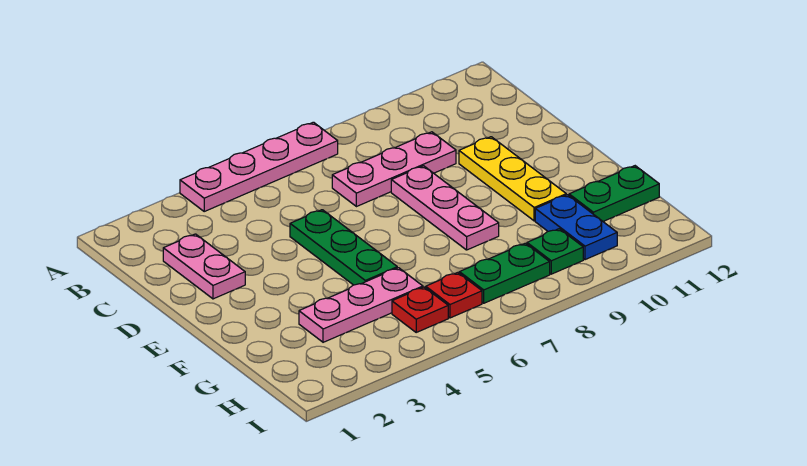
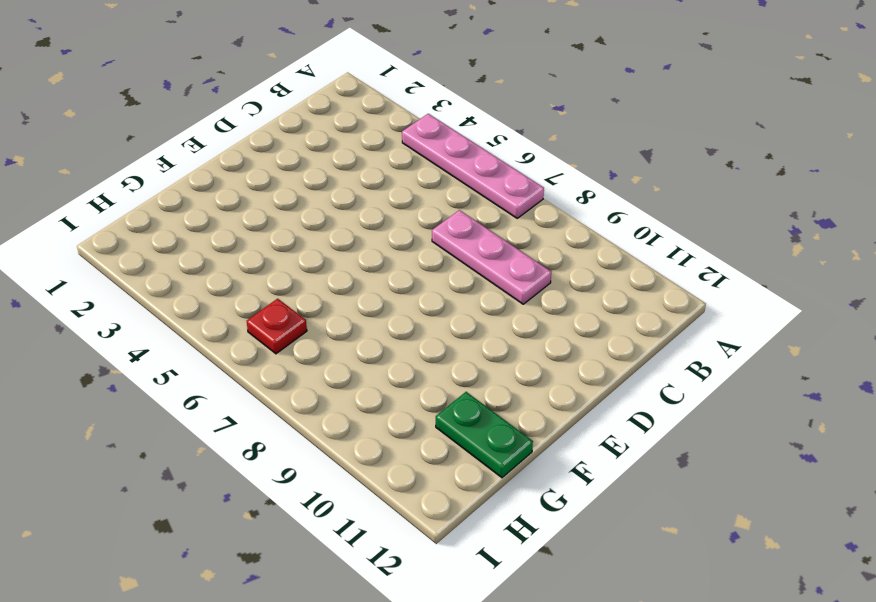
none -> pink plate C2:D2 level 1
none -> green plate D5:F5 level 1
none -> pink plate D8:F8 level 1

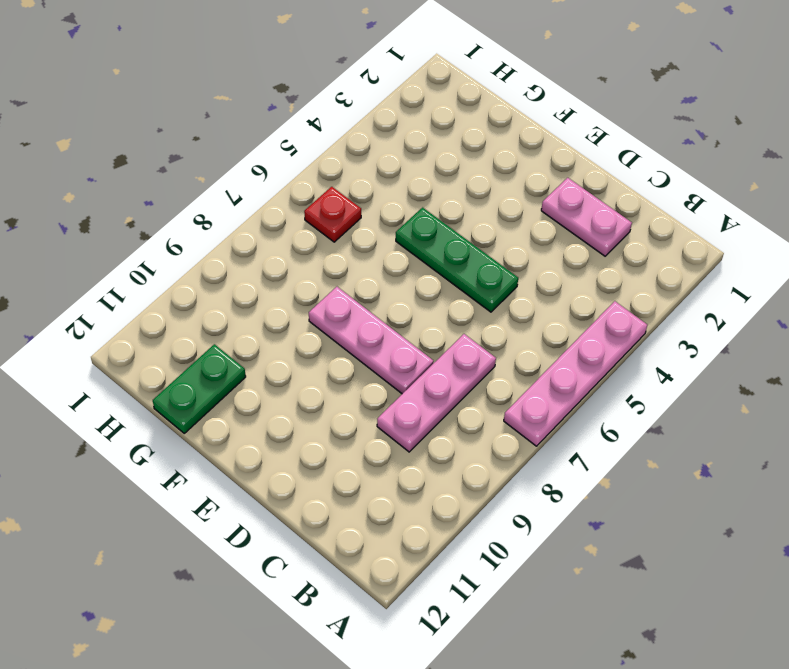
none -> yellow plate D10:F10 level 1
none -> pink plate G3:G5 level 1
none -> blue plate G10:H10 level 1

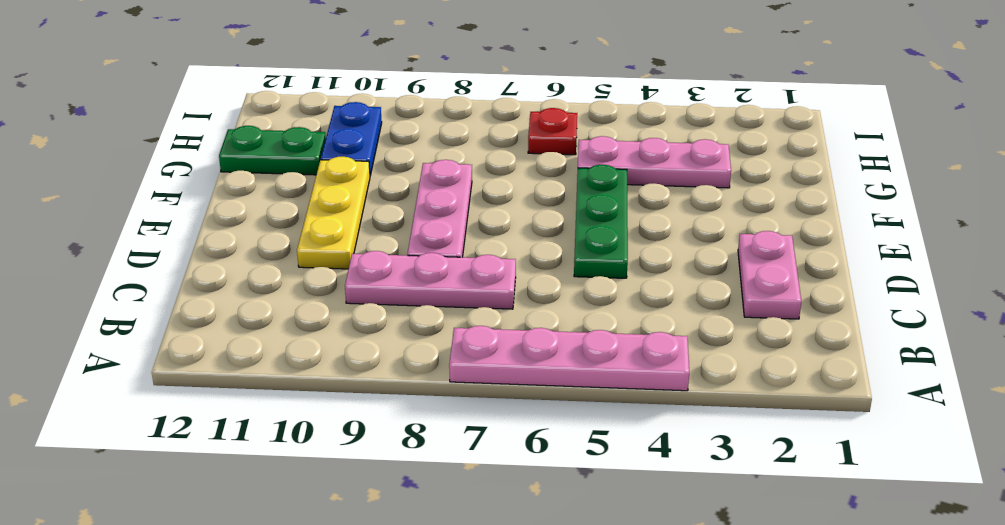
none -> red plate H5 level 1
none -> green plate H7:H8 level 1
none -> green plate H9 level 1

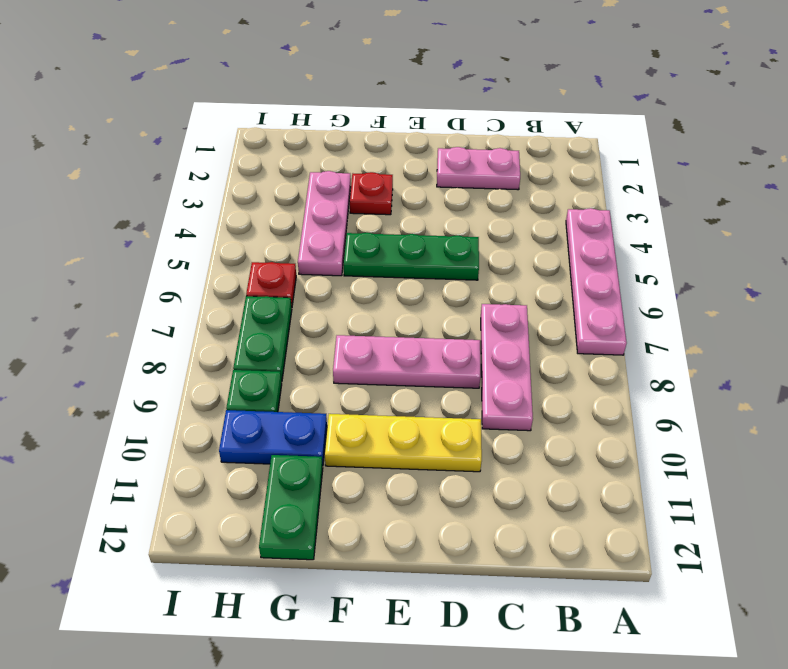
red plate F3 level 1 -> red plate H5 level 1

